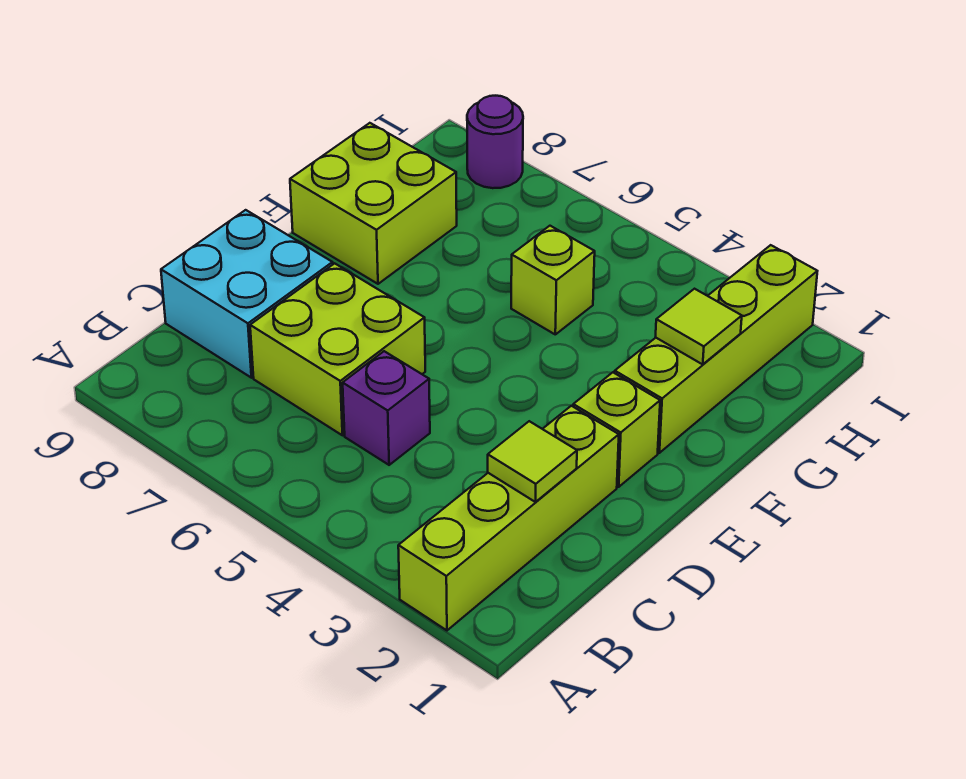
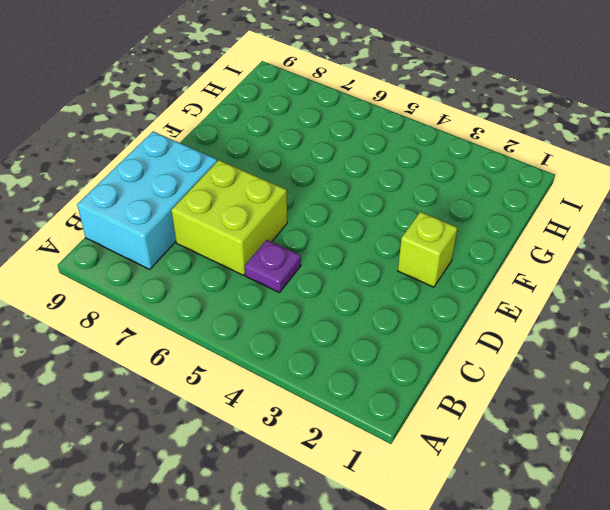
cyan brick B8:D9 level 1 -> cyan brick C8:D9 level 1
purple plate C5 level 1 -> purple brick C5 level 1
none -> lime brick A2:D2 level 1
none -> lime brick F2:I2 level 1

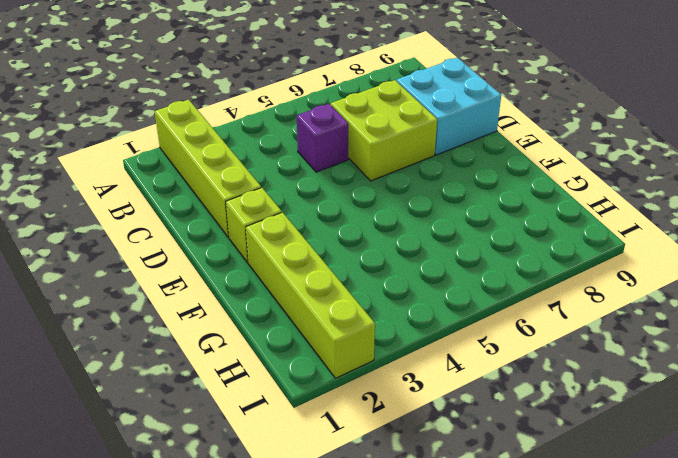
none -> lime brick F8:G9 level 1
none -> lime brick G5 level 1

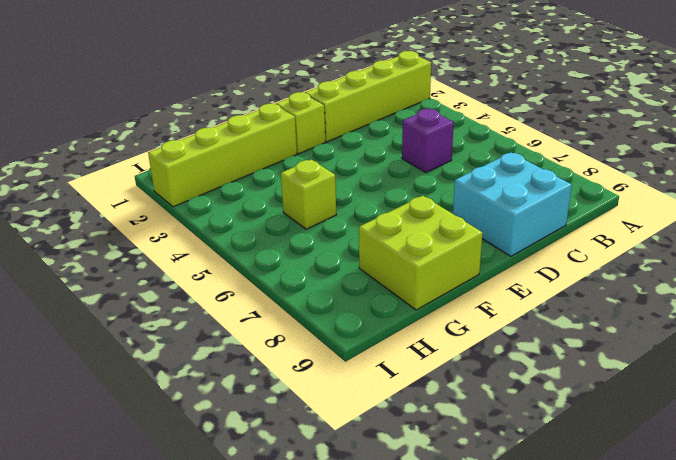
none -> lime brick C6:D7 level 1
none -> purple round brick I8 level 1

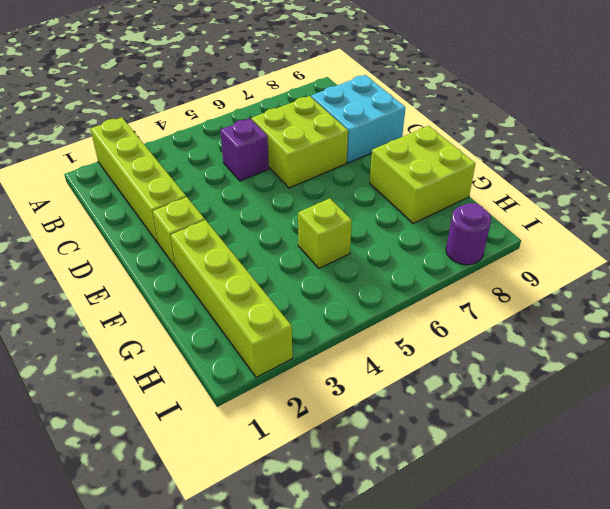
none -> lime tile C2 level 2
none -> lime tile G2 level 2

